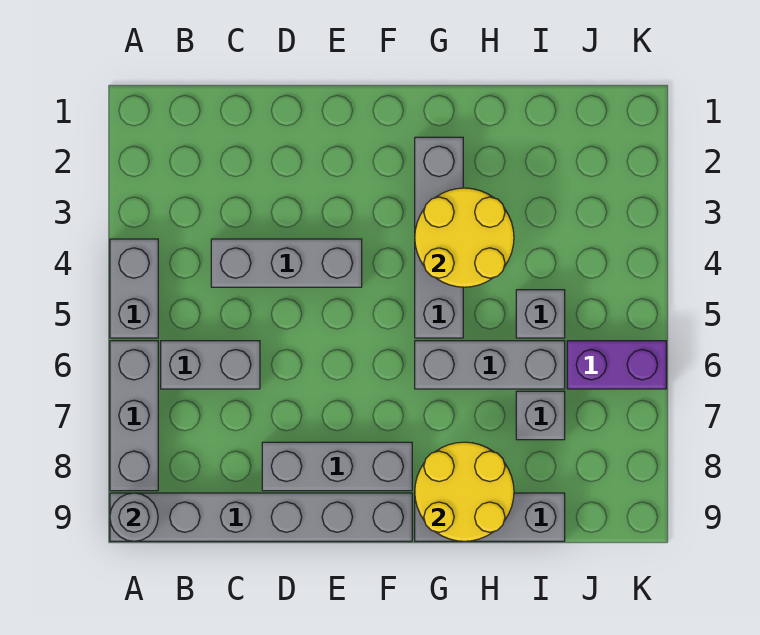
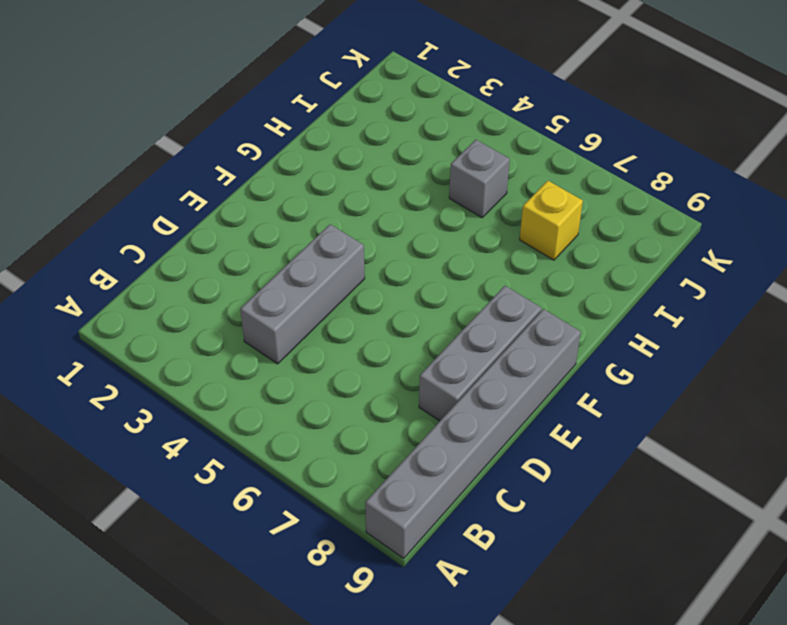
yellow brick I7 level 1 -> grey brick I7 level 1
none -> grey brick A4:A5 level 1
none -> grey brick A6:A8 level 1
none -> grey brick B6:C6 level 1

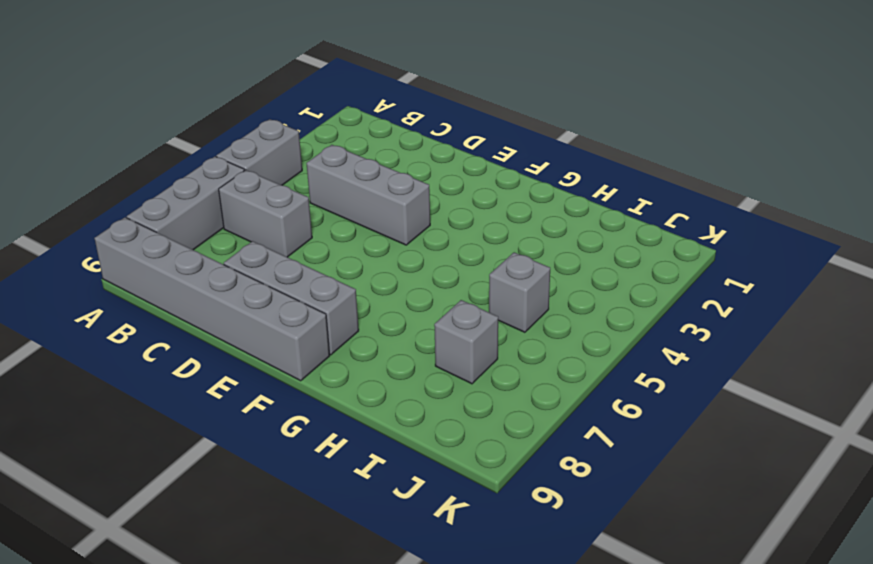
none -> grey brick G2:G5 level 1
none -> grey brick G6:I6 level 1
none -> grey brick G9:I9 level 1

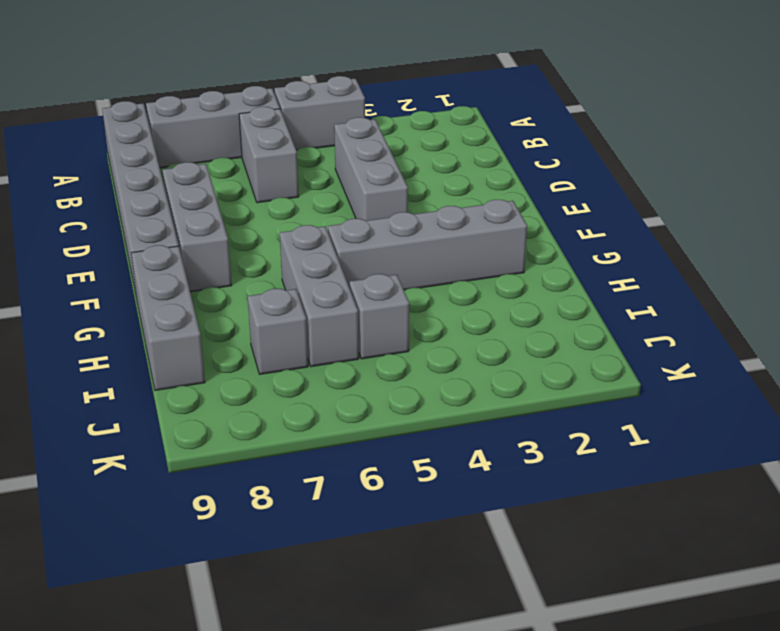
none -> purple brick J6:K6 level 1
none -> grey round brick A9 level 2
none -> yellow round brick G3:H4 level 2

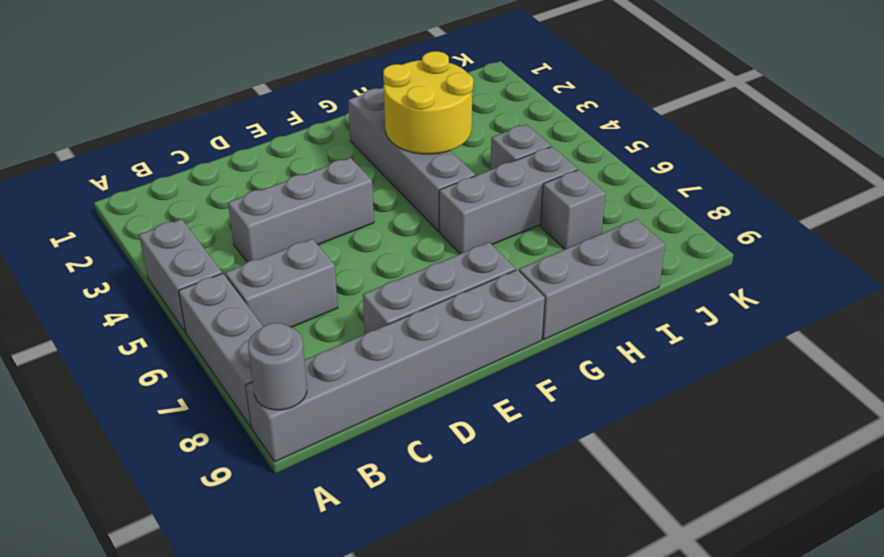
none -> purple brick J6:K6 level 1
none -> yellow round brick G8:H9 level 2

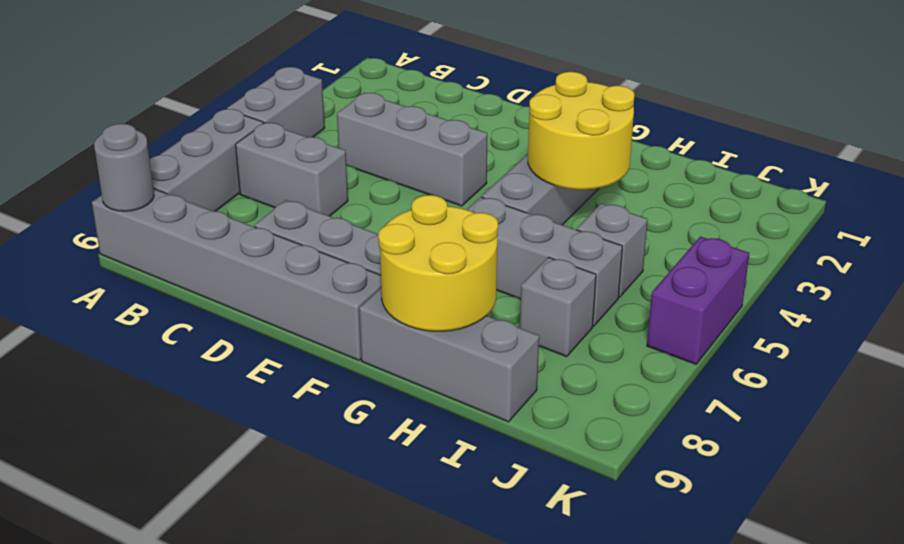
purple brick K5:K6 level 1 -> purple brick J6:K6 level 1

